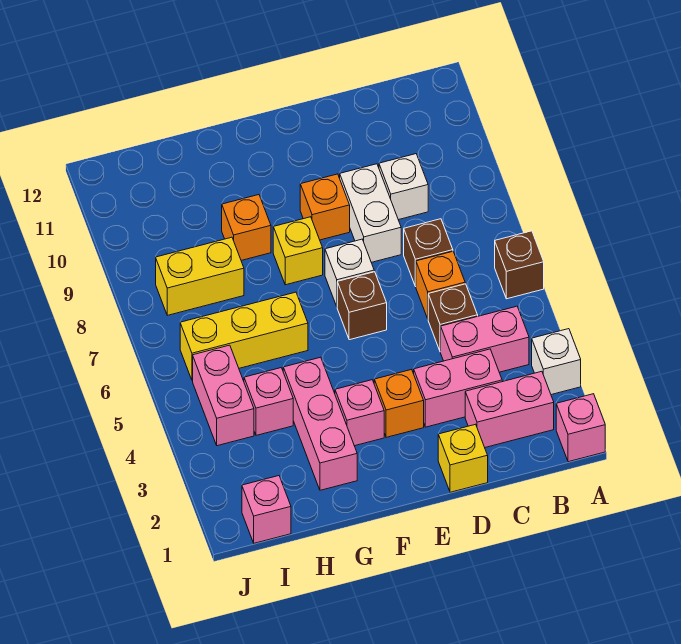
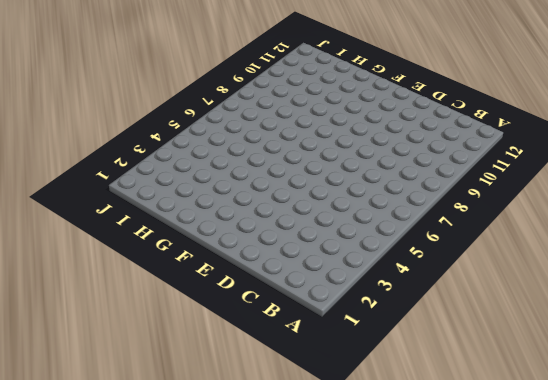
none -> pink brick A1 level 1
none -> white brick A3 level 1
none -> brown brick A6 level 1

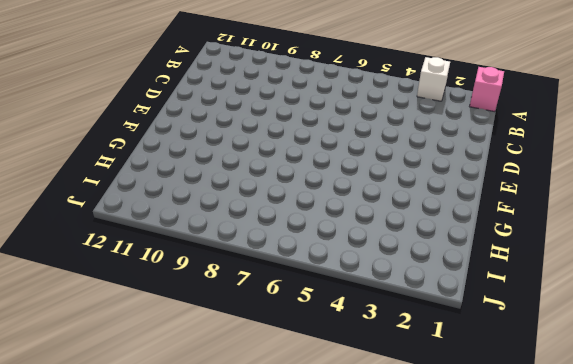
none -> brown brick A6 level 1
none -> pink brick B2:C2 level 1
none -> pink brick B4:C4 level 1

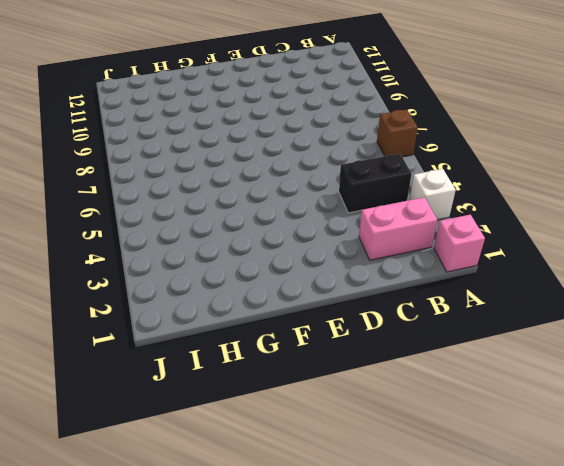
black brick B4:C4 level 1 -> pink brick B4:C4 level 1
none -> pink brick C3:D3 level 1
none -> brown brick C5 level 1
none -> orange brick C6 level 1

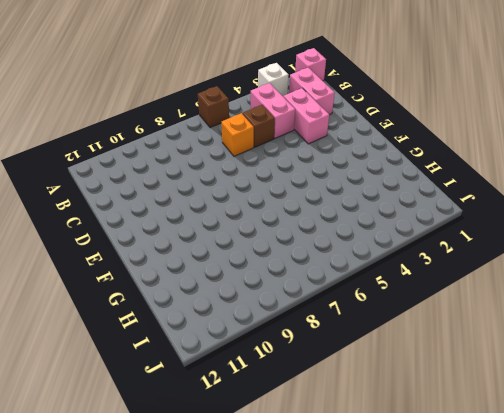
none -> brown brick C7 level 1
none -> white brick C9 level 1
none -> yellow brick D1 level 1

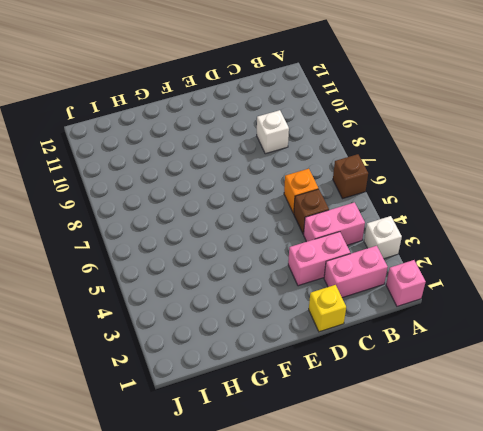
none -> brown brick C7 level 1
none -> white brick D8:D9 level 1
none -> orange brick E3 level 1

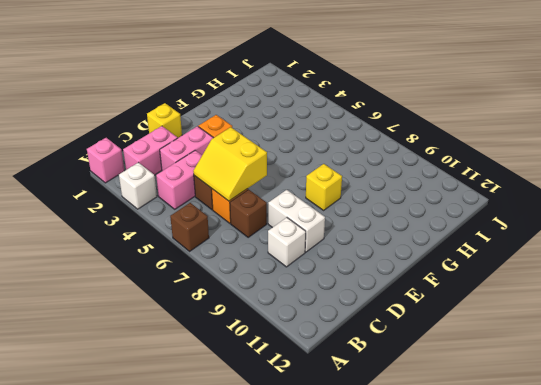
yellow slope C5:D6 level 2 top D -> none
none -> brown brick E6 level 1
none -> white brick E7 level 1
none -> orange brick E9 level 1

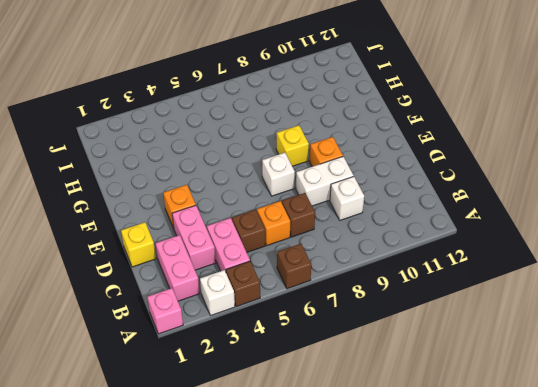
brown brick A4 level 1 -> brown brick E6 level 1
none -> pink brick F3 level 1
none -> pink brick G2:G4 level 1
none -> yellow brick G6:I6 level 1

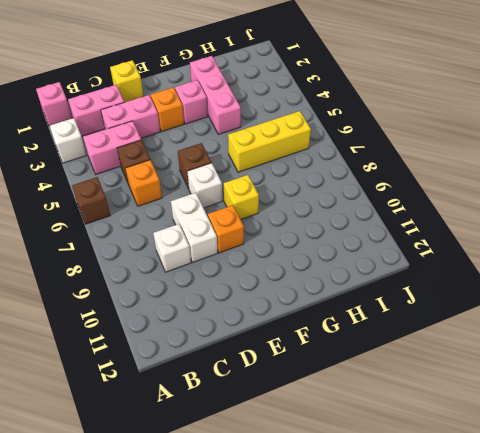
none -> brown brick C7 level 1
none -> orange brick G9 level 1
none -> pink brick H4 level 1

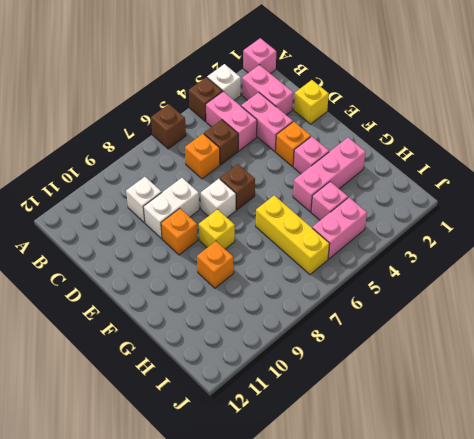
brown brick A4 level 1 -> brown brick C7 level 1
none -> yellow brick H8:I8 level 1
none -> pink brick I1 level 1

